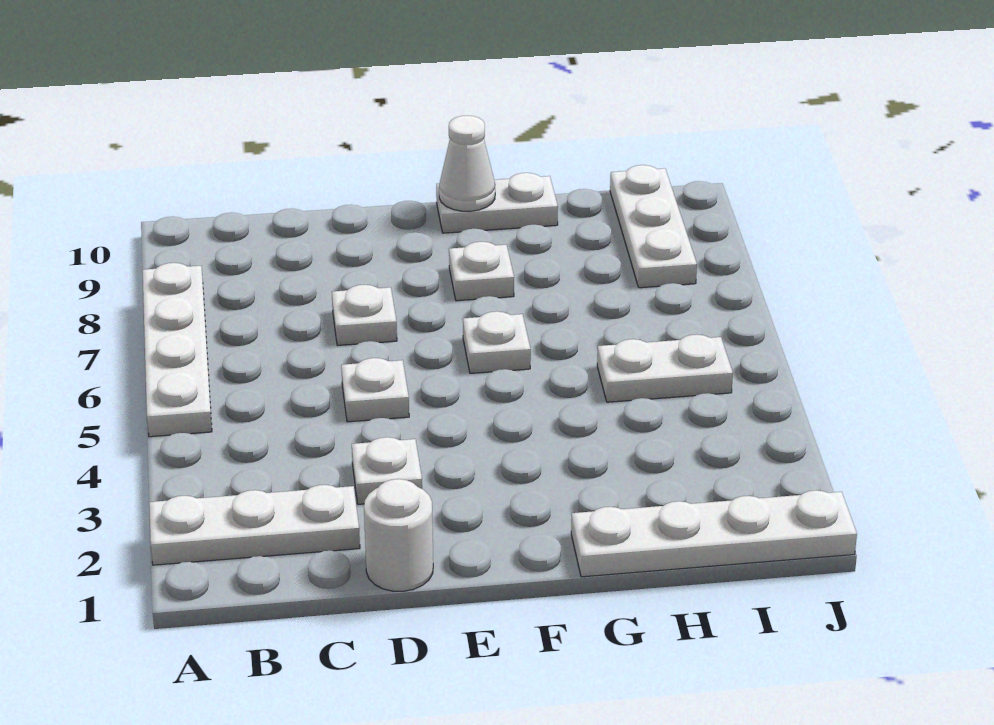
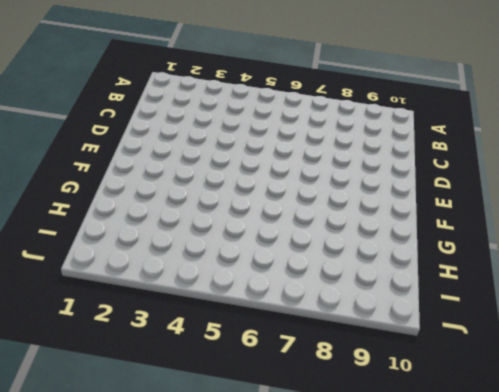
none -> white plate A2:C2 level 1
none -> white plate A5:A8 level 1
none -> white round brick D1 level 1

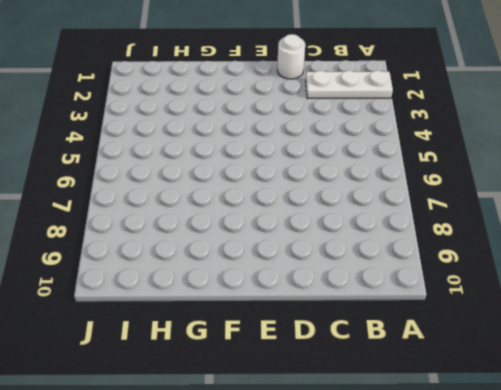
none -> white plate A5:A8 level 1
none -> white plate D3 level 1
none -> white plate D5 level 1

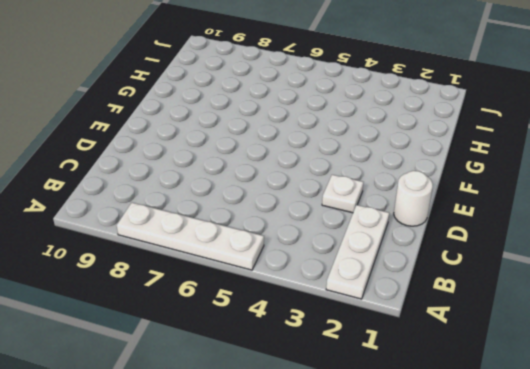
none -> white plate D5 level 1
none -> white plate D7 level 1
none -> white plate F6 level 1

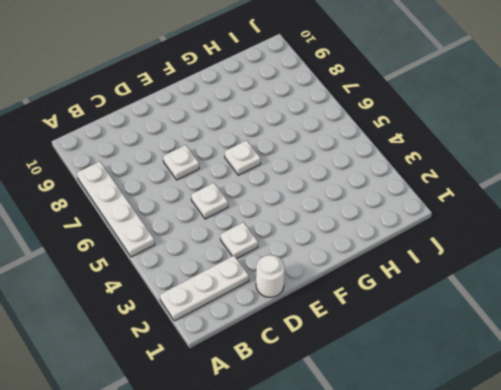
none -> white plate F8 level 1
none -> white plate F10:G10 level 1
none -> white plate G1:J1 level 1

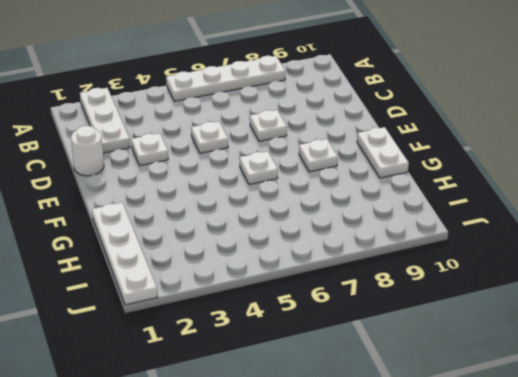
none -> white plate H5:I5 level 1
none -> white plate I8:I10 level 1
none -> white cone F10 level 2

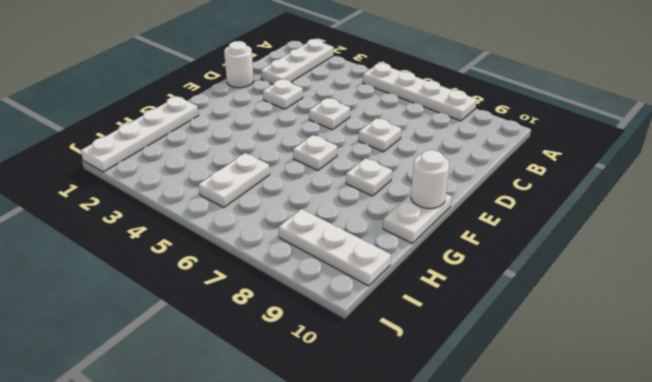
white round brick F10 level 2 -> white cone F10 level 2

